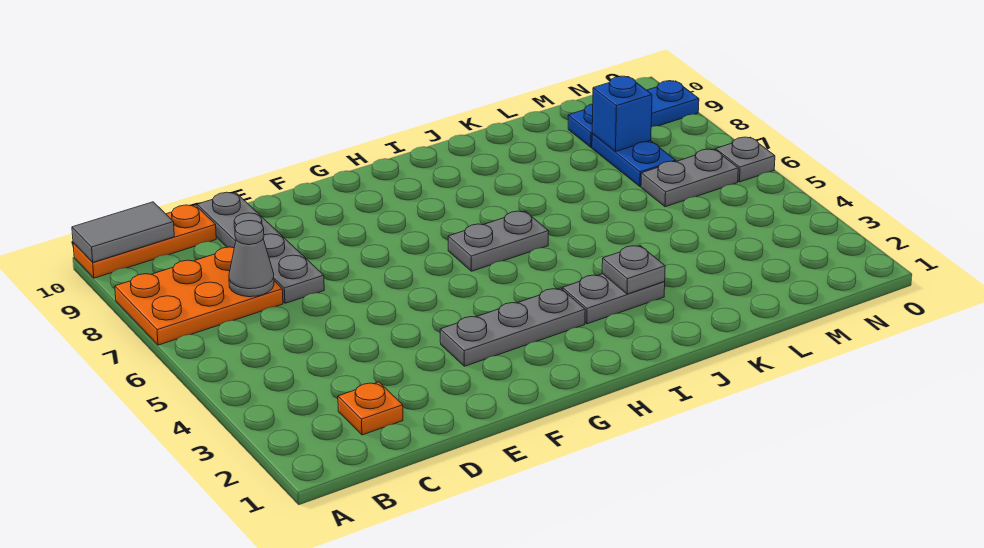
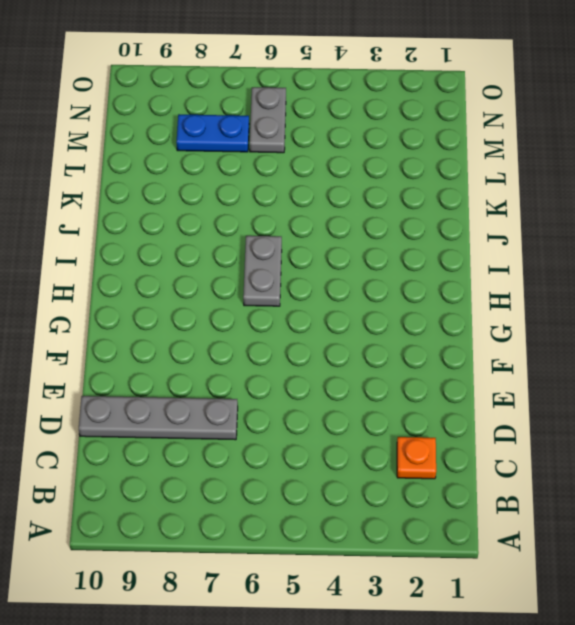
none -> orange plate A7:C8 level 1
none -> orange plate A10:C10 level 1
none -> grey plate F3:H3 level 1

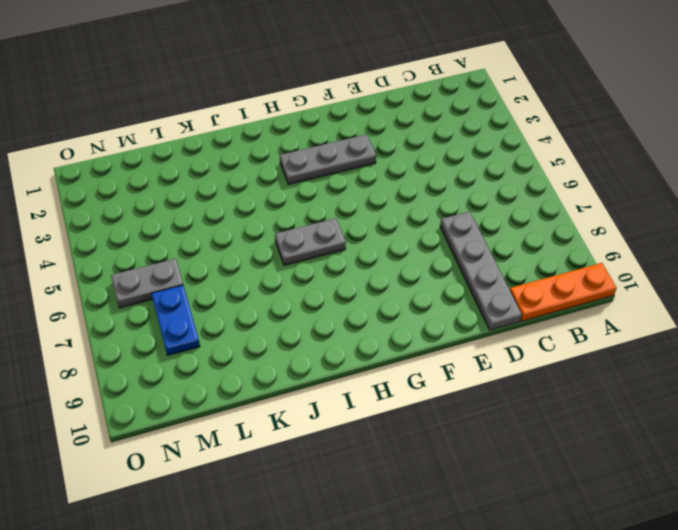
none -> orange plate A7:C8 level 1
none -> orange plate C2 level 1
none -> grey plate I3:J3 level 1

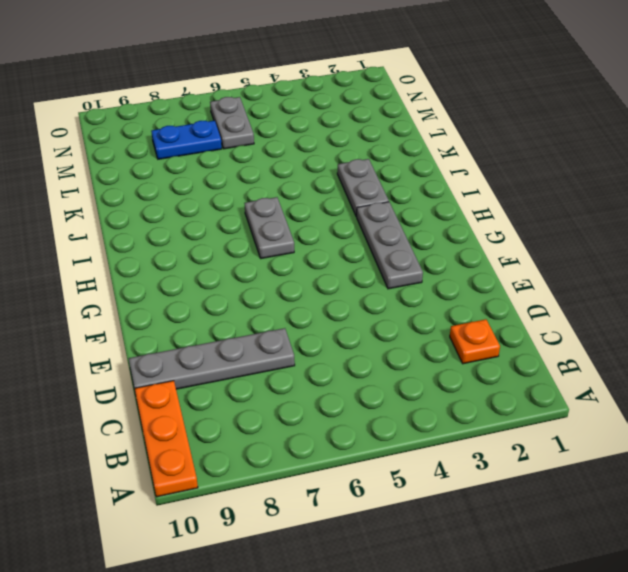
none -> orange plate A7:C8 level 1
none -> blue plate M9:O9 level 1
none -> grey plate O6 level 1

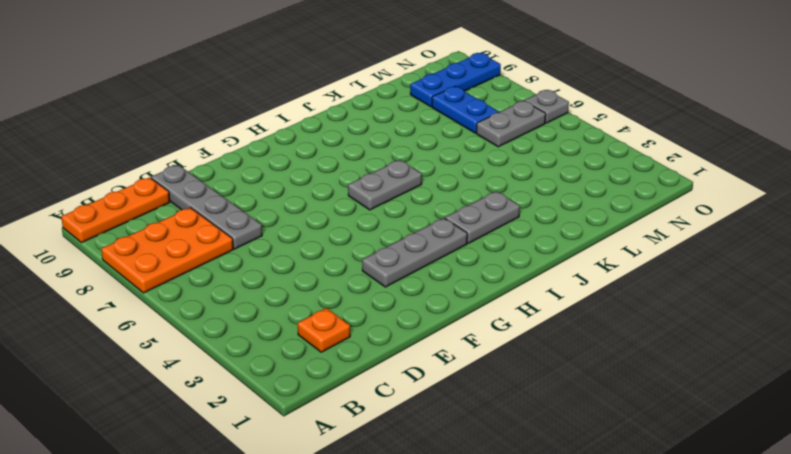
none -> grey tile A10:B10 level 2
none -> grey cone C7 level 2
none -> grey plate J3 level 2

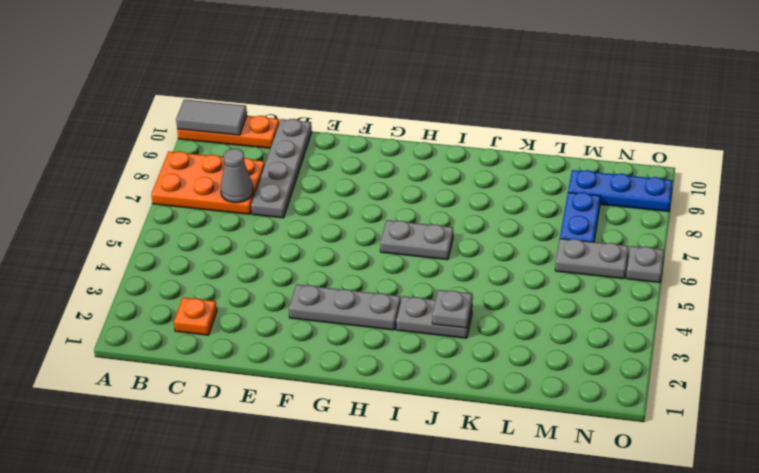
none -> blue brick M8 level 2

